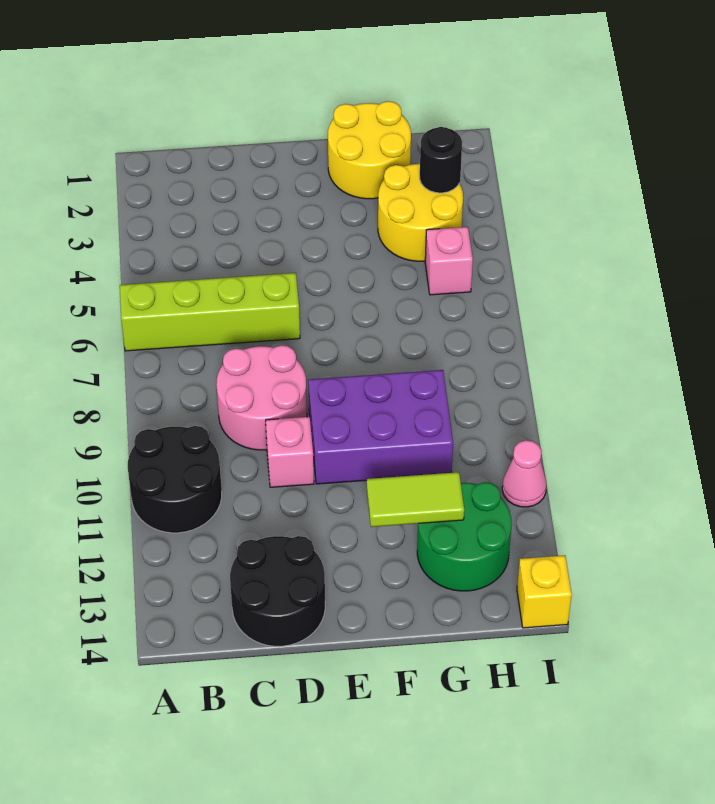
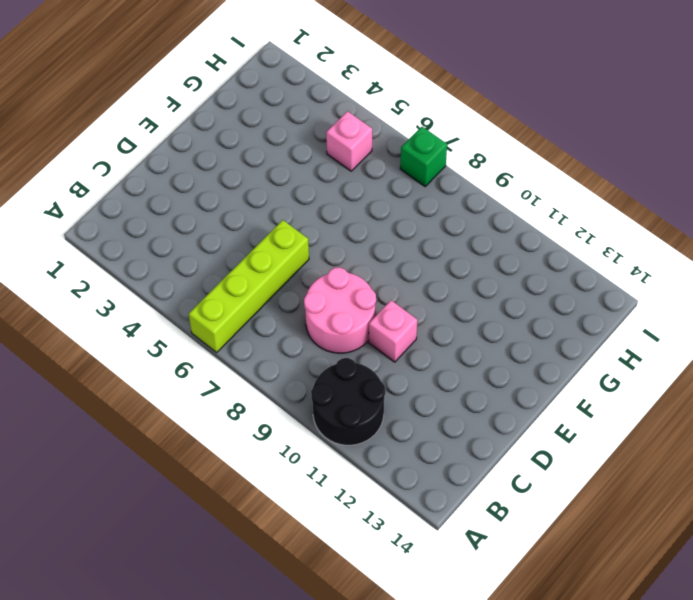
green brick I7 level 1 -> none
none -> black round brick C13:D14 level 1
none -> purple brick E9:G10 level 1
none -> yellow round brick F1:G2 level 1

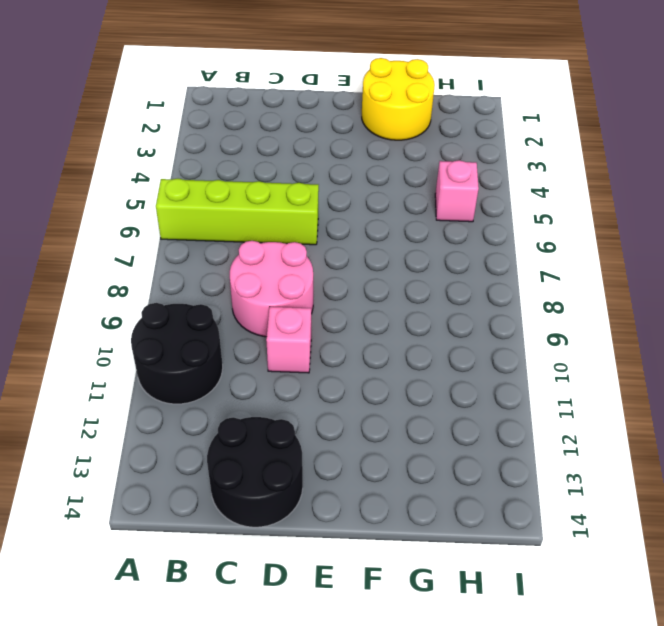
none -> purple brick E9:G10 level 1
none -> yellow round brick G3:H4 level 1
none -> green round brick G12:H13 level 1

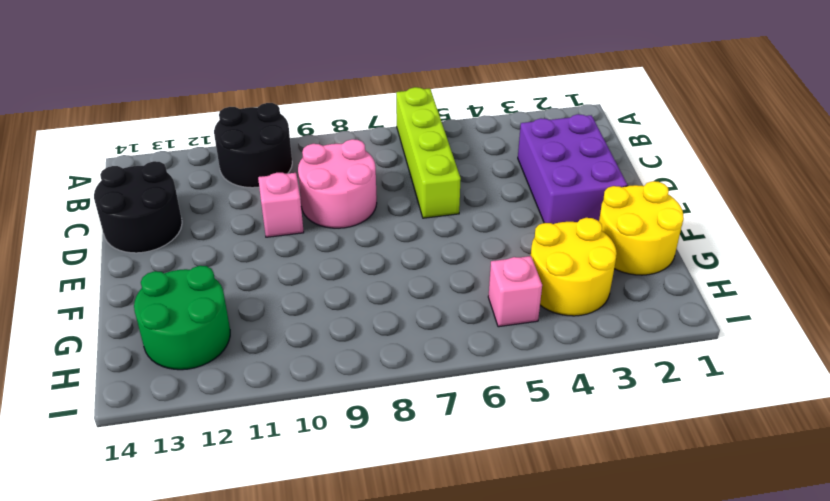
purple brick C2:E3 level 1 -> purple brick E9:G10 level 1
none -> pink cone I11 level 1
none -> yellow brick I14 level 1
none -> lime tile F12:G12 level 2

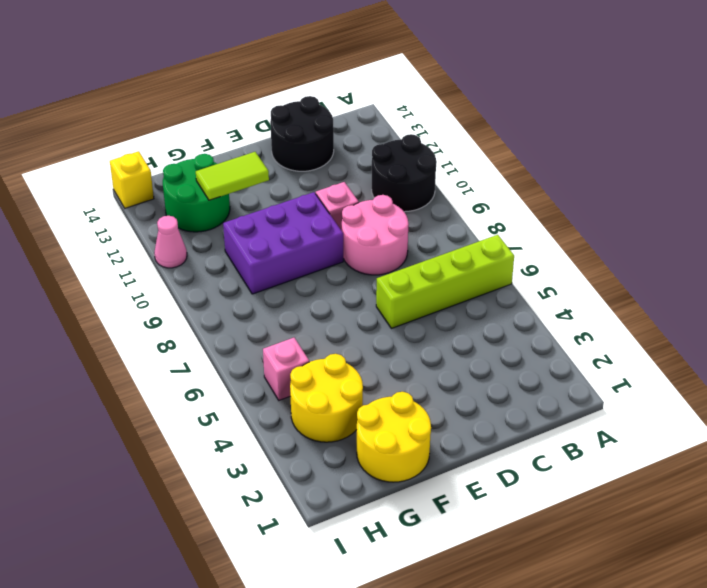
none -> black round brick H3 level 2

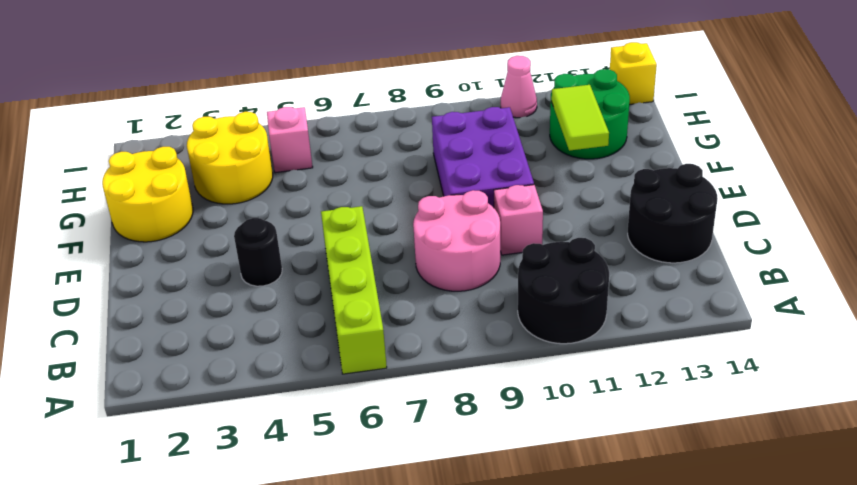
black round brick D4 level 1 -> black round brick H3 level 2

